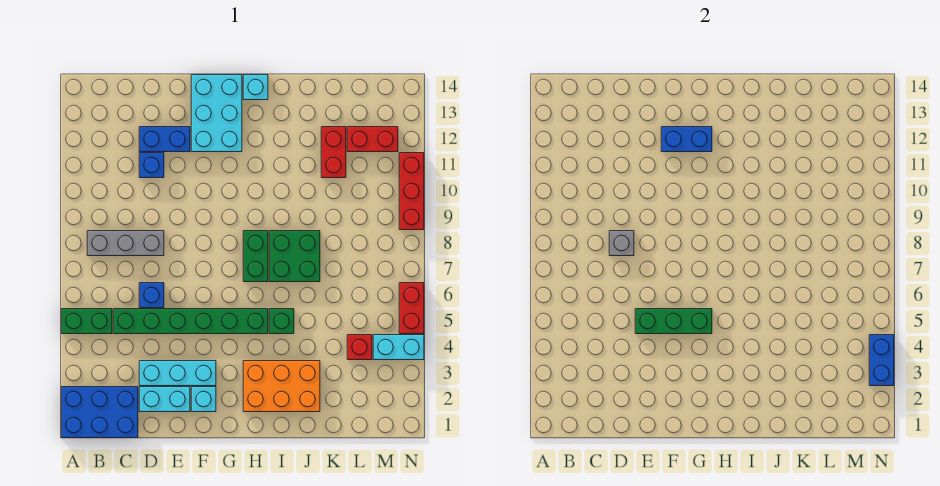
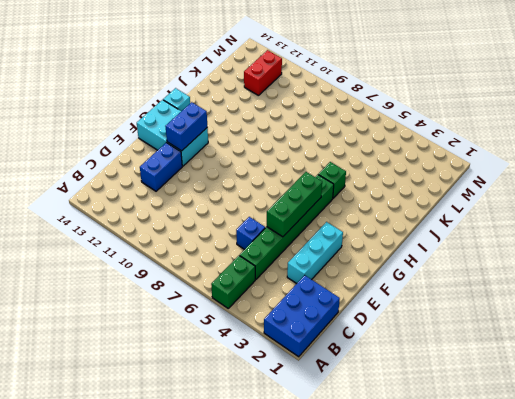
none -> grey brick B8:D8 level 1
none -> cyan brick D2:E2 level 1
none -> blue brick D11 level 1

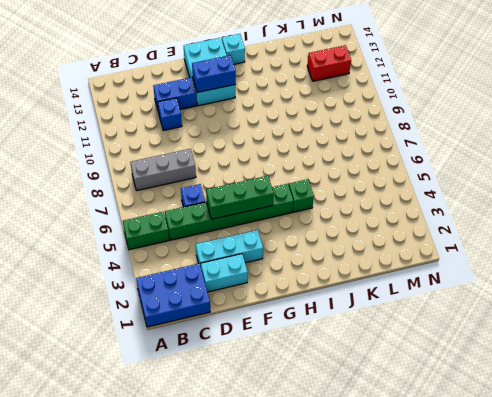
none -> cyan brick F2 level 1
none -> orange brick H2:J3 level 1
none -> green brick H7:H8 level 1

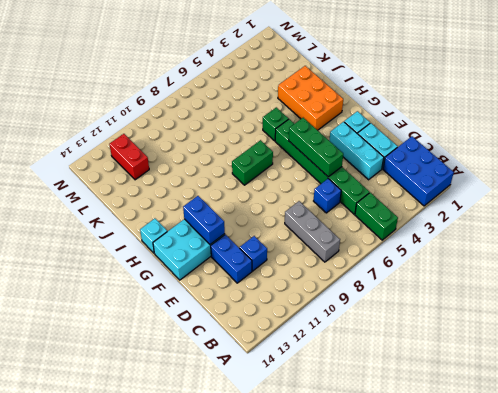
none -> green brick I7:J8 level 1
none -> red brick K11:K12 level 1
none -> red brick L4 level 1

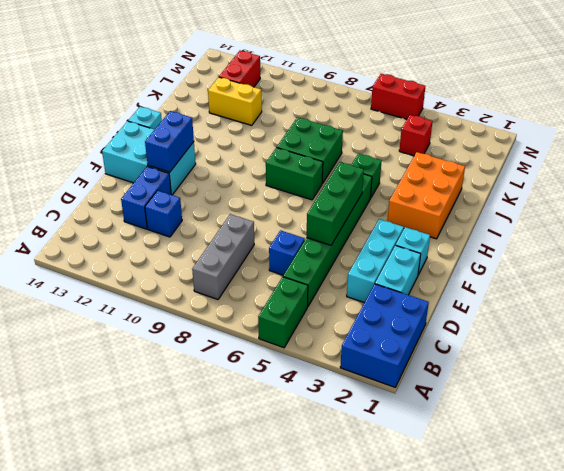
yellow brick K11:K12 level 1 -> red brick K11:K12 level 1
none -> cyan brick M4:N4 level 1
none -> red brick N9:N11 level 1
none -> grey brick D8 level 2

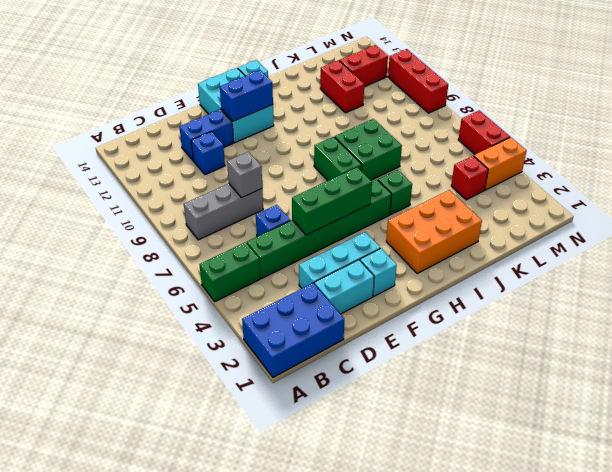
orange brick M4:N4 level 1 -> cyan brick M4:N4 level 1
none -> blue brick N3:N4 level 2

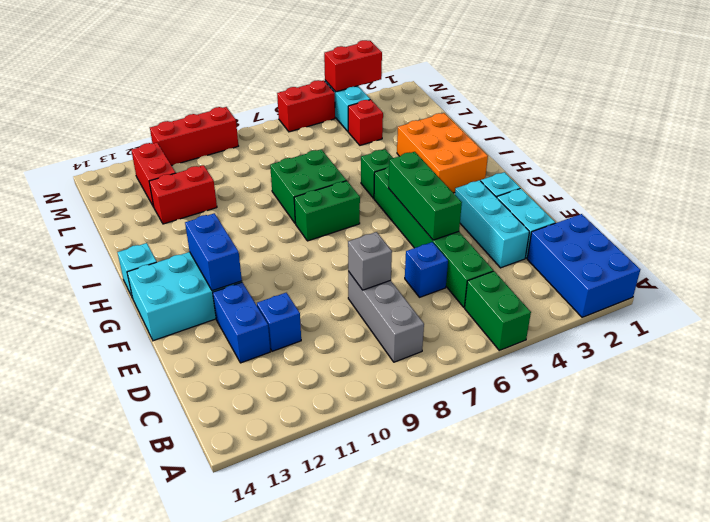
red brick N3:N4 level 2 -> blue brick N3:N4 level 2

